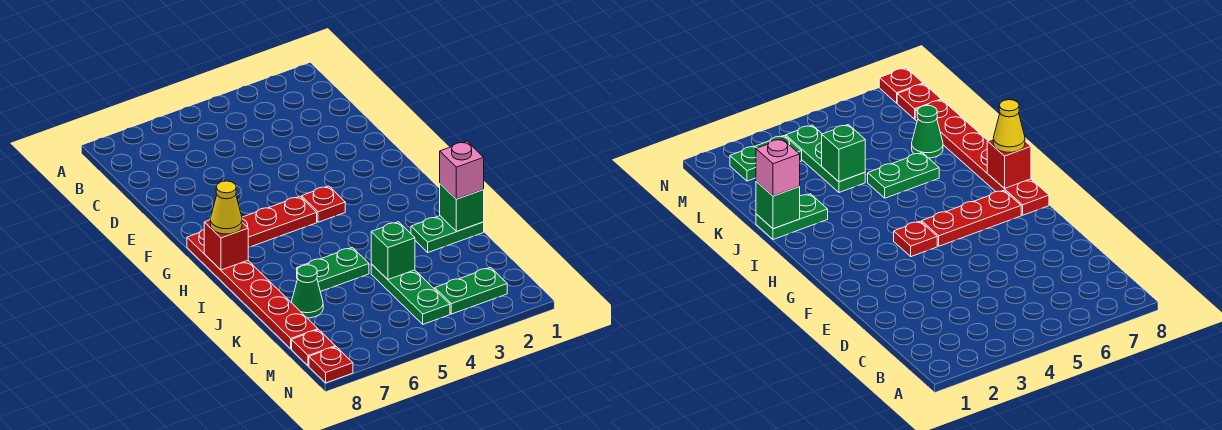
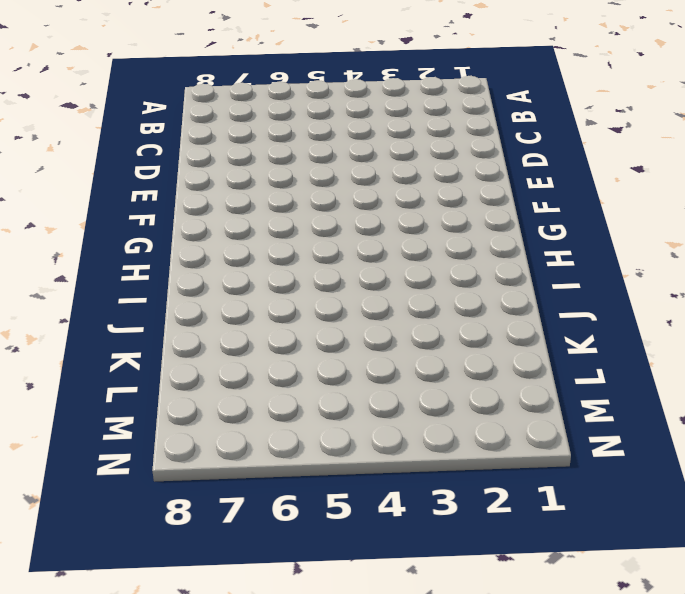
none -> red plate G4 level 1
none -> red plate G5:G7 level 1
none -> red plate G8:L8 level 1

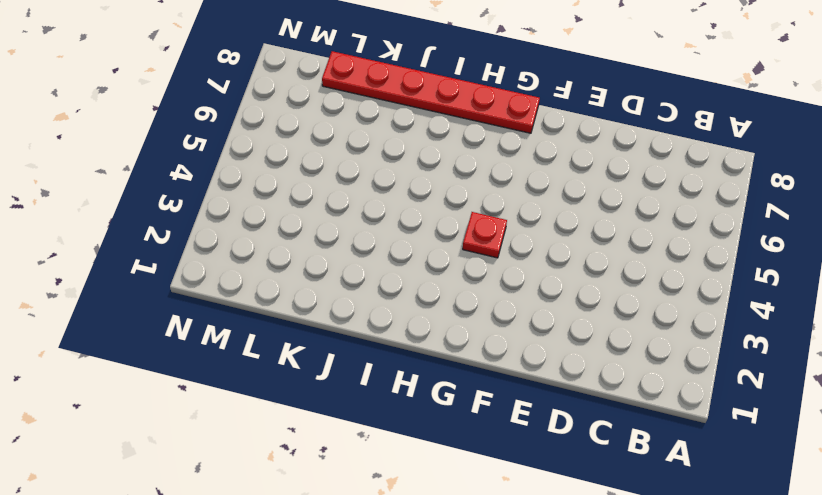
none -> red plate G5:G7 level 1
none -> green plate J1:J2 level 1
none -> green plate J5:J6 level 1

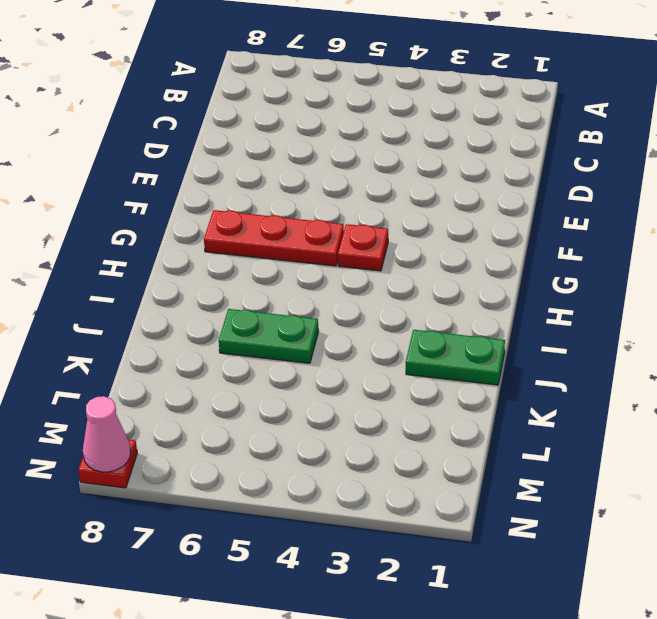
pink cone N8 level 2 -> none
none -> red plate G8:L8 level 1
none -> green plate K4:M4 level 1
none -> green cone K7 level 1

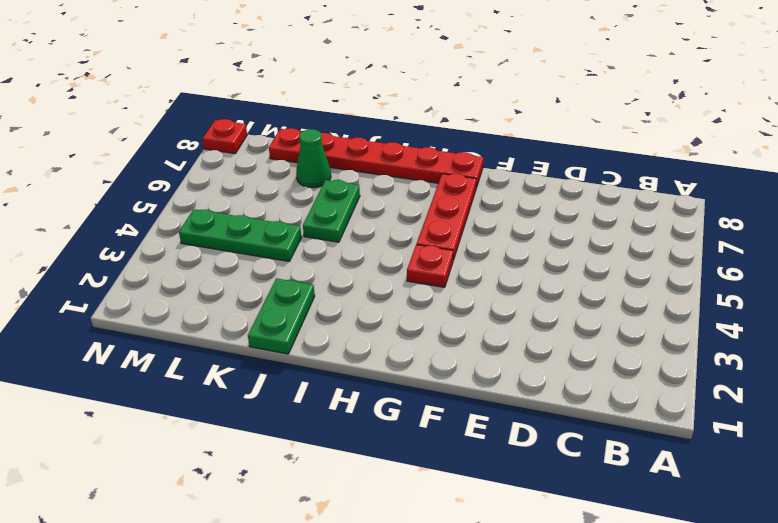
none -> green plate M2:M3 level 1
none -> red plate M8 level 1
none -> red brick H8 level 2

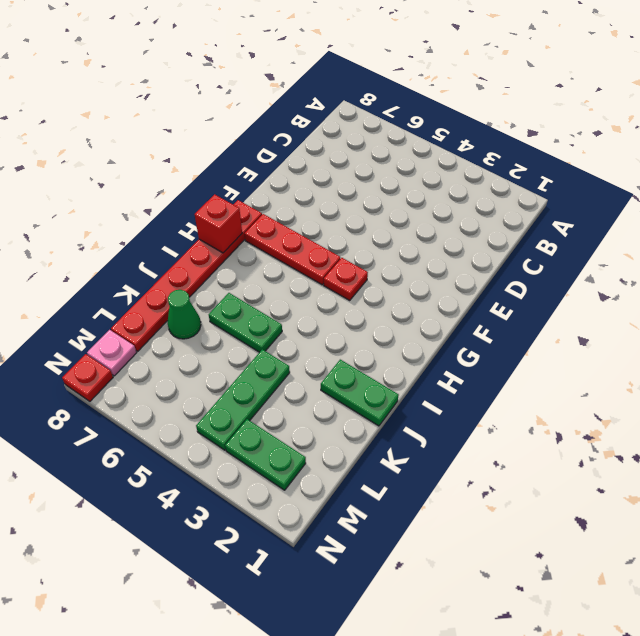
pink plate M8 level 1 -> red plate M8 level 1
none -> green brick J1 level 2
none -> green brick K4 level 2
none -> yellow cone H8 level 3

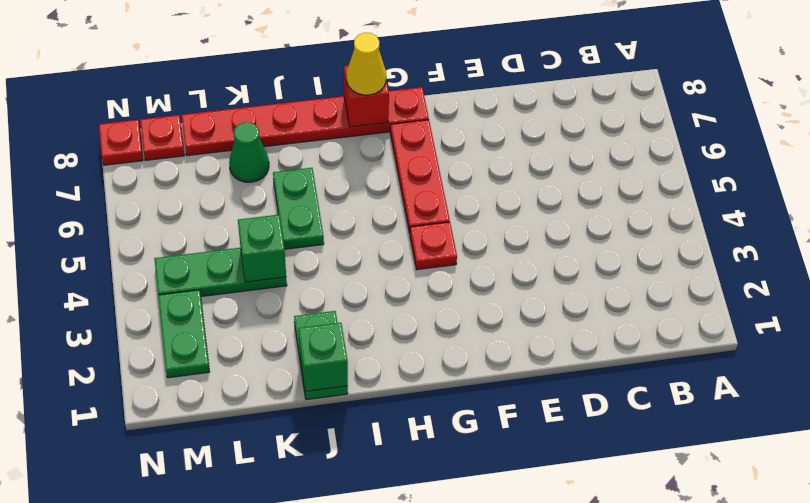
none -> pink brick J1 level 3

